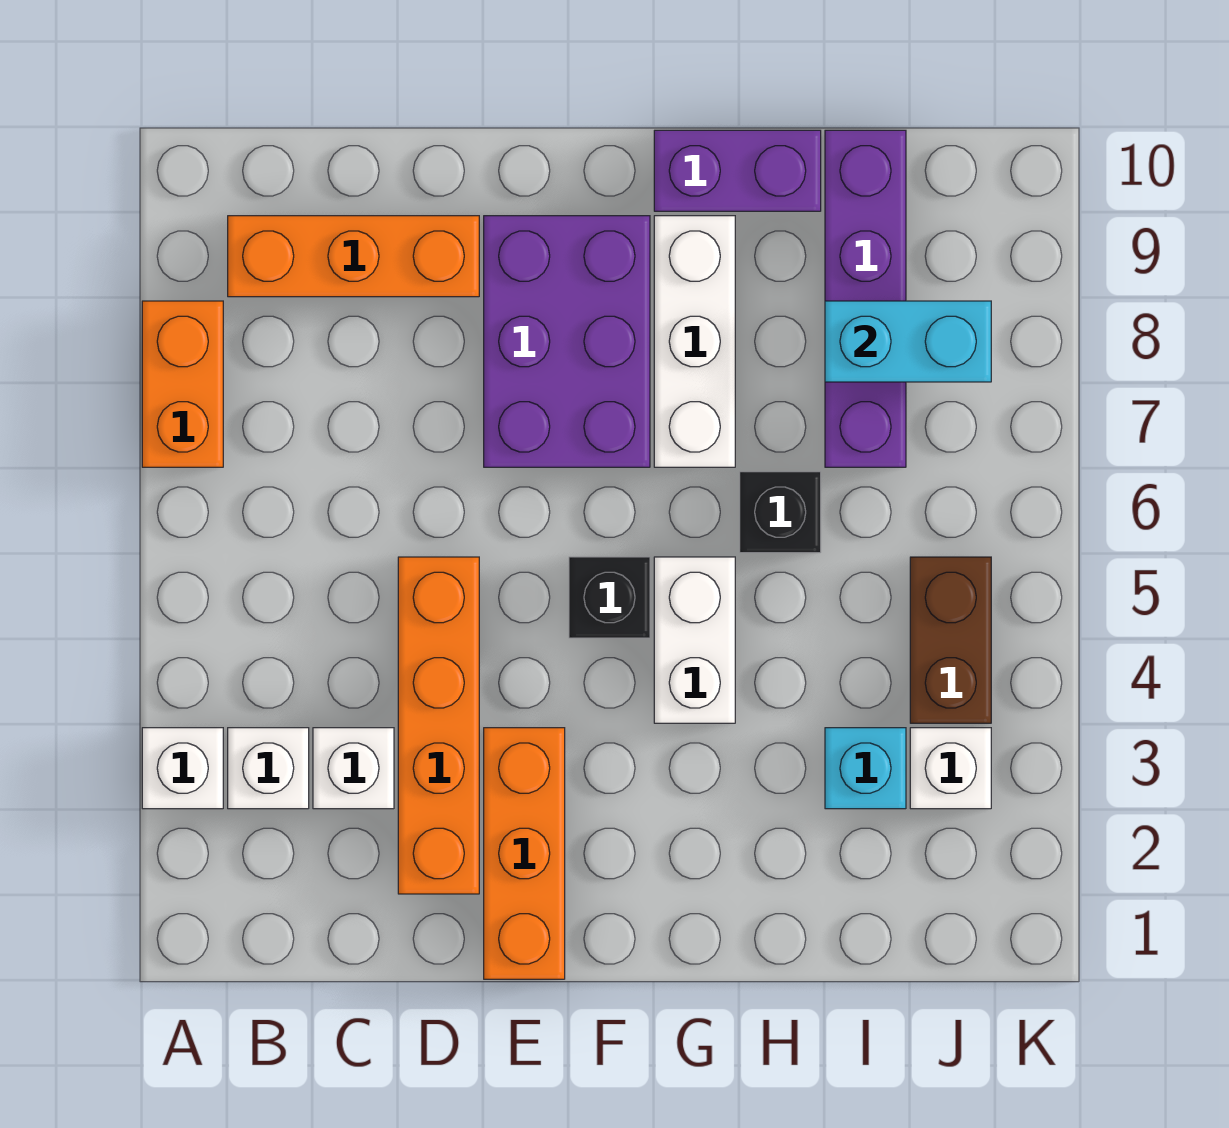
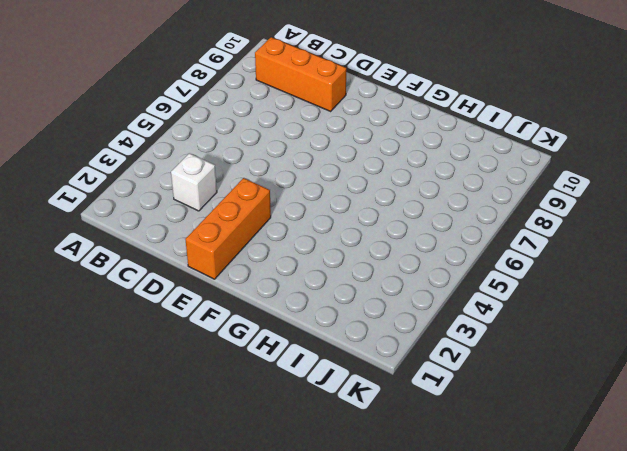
none -> white brick A3 level 1
none -> orange brick A7:A8 level 1
none -> white brick B3 level 1

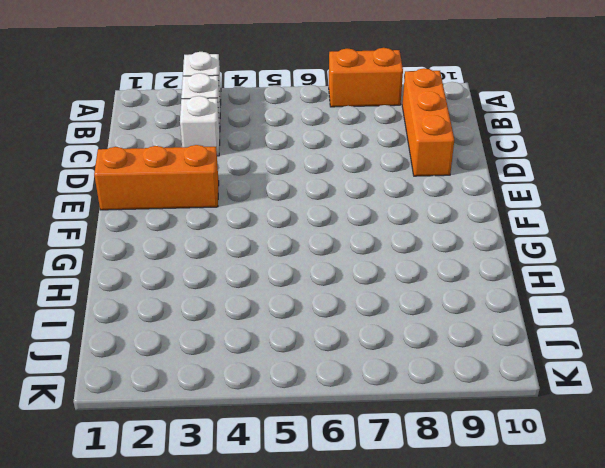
none -> orange brick D2:D5 level 1
none -> purple brick E7:F9 level 1
none -> black brick F5 level 1

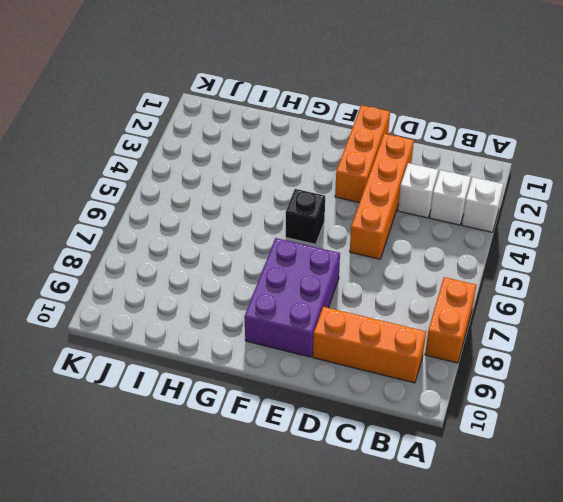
none -> white brick G4:G5 level 1
none -> white brick G7:G9 level 1
none -> purple brick G10:H10 level 1

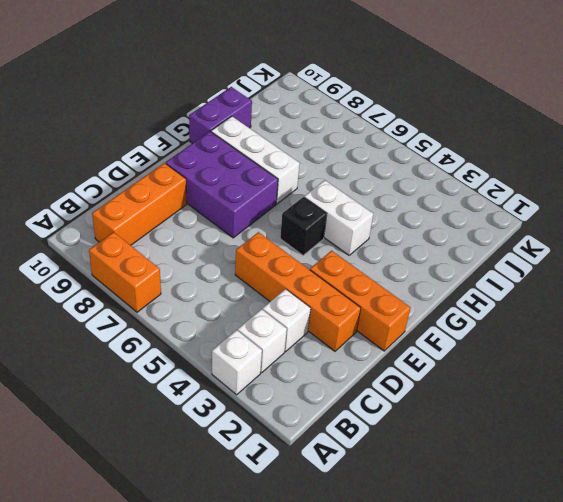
none -> black brick H6 level 1
none -> cyan brick I3 level 1
none -> purple brick I7:I10 level 1

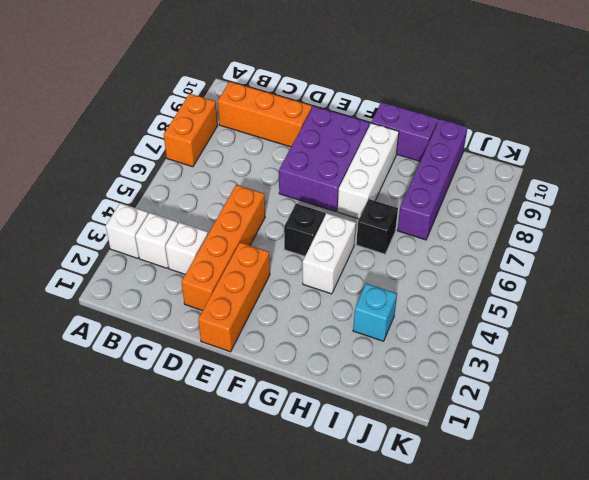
none -> white brick J3 level 1
none -> brown brick J4:J5 level 1
none -> cyan brick I8:J8 level 2

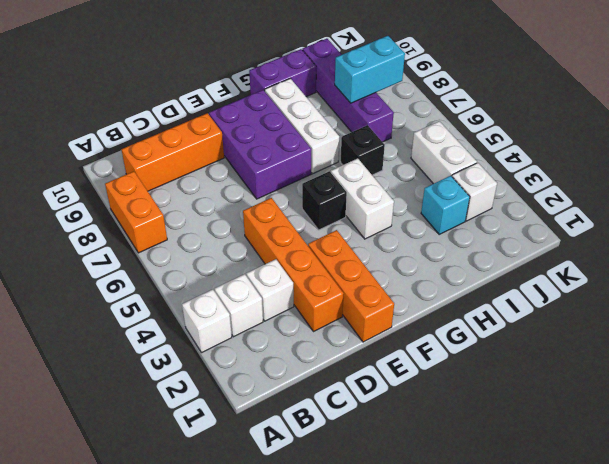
white brick J4:J5 level 1 -> brown brick J4:J5 level 1

